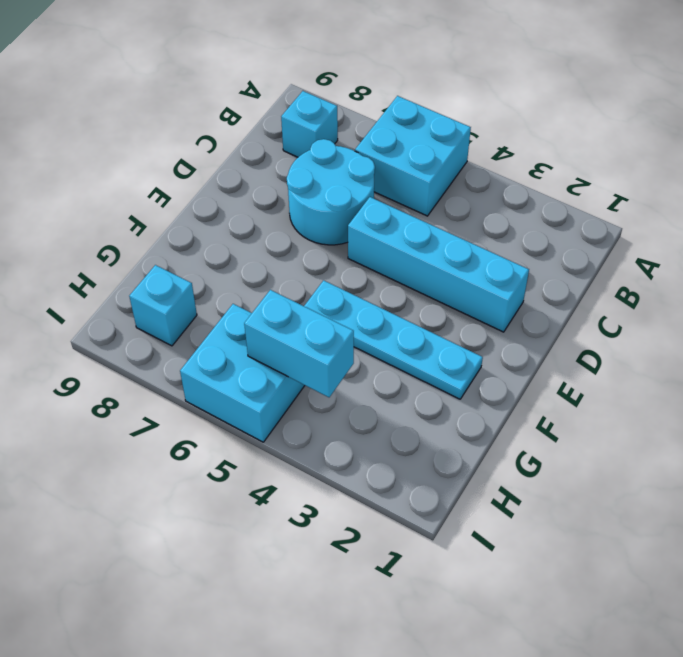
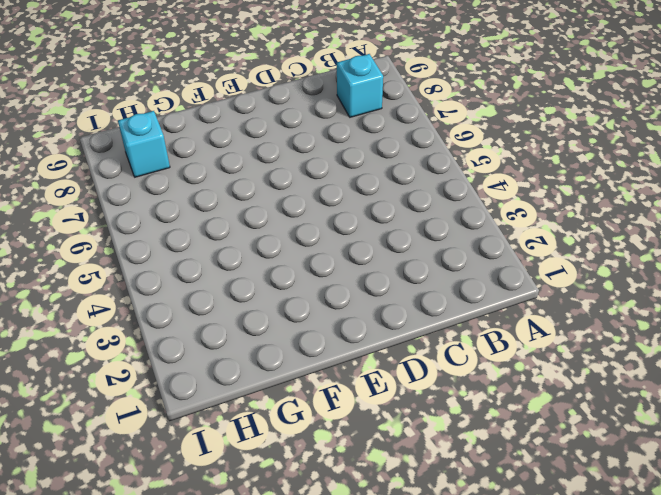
none -> cyan brick A5:B6 level 1
none -> cyan round brick C6:D7 level 1

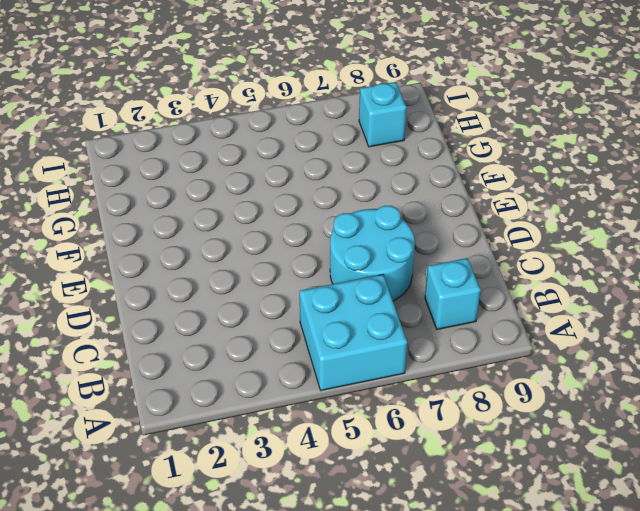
none -> cyan brick D2:D5 level 1
none -> cyan plate F2:F5 level 1

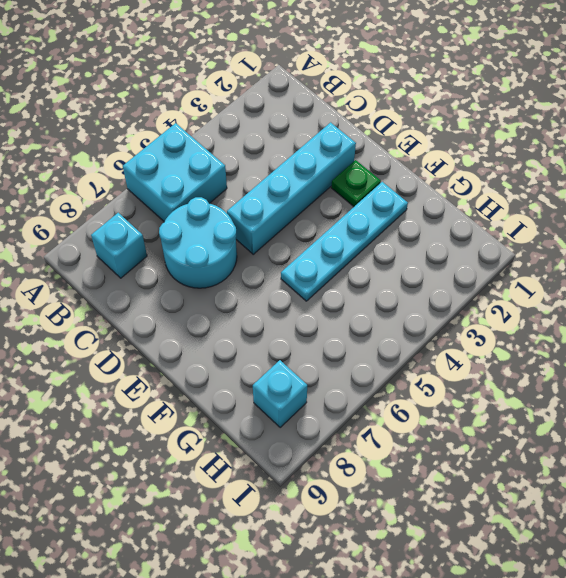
green plate E2 level 1 -> none
none -> cyan brick H5:I6 level 1
none -> cyan brick H4:H5 level 2

